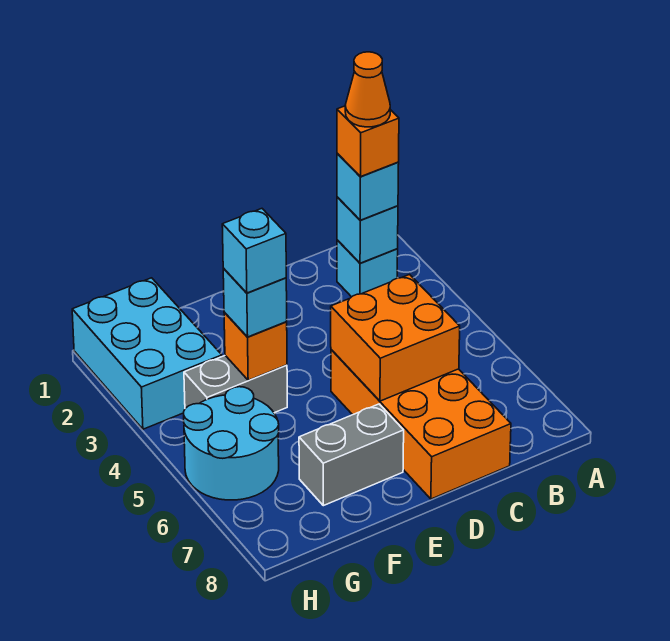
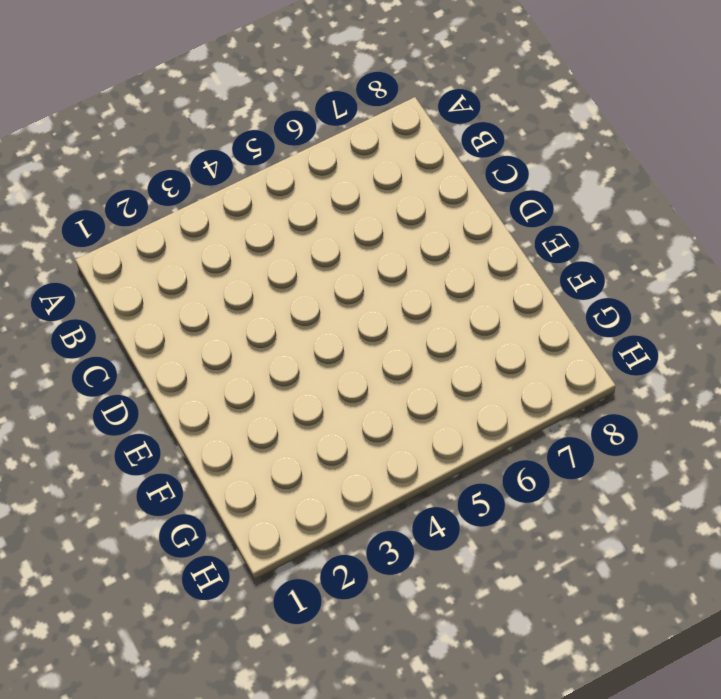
none -> cyan brick B2 level 1
none -> orange brick C5:D8 level 1
none -> grey brick E7:F7 level 1

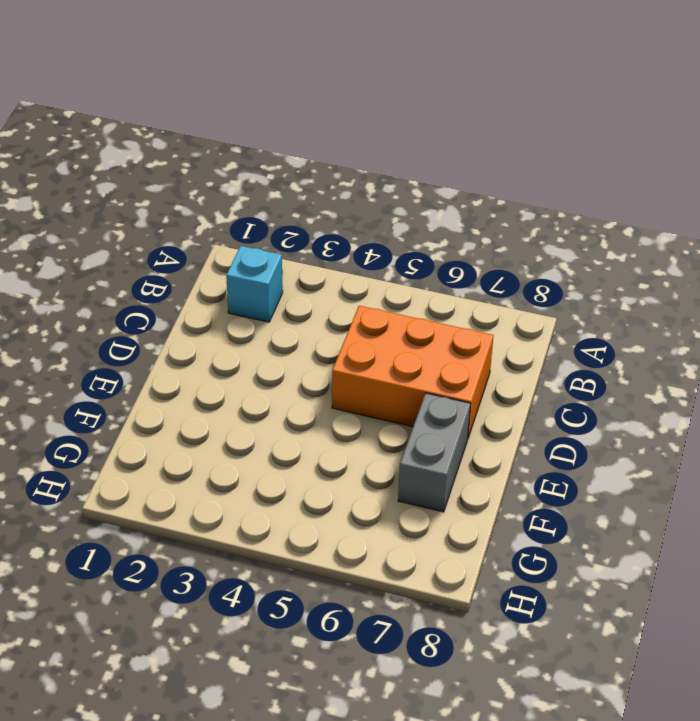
orange brick C5:D7 level 1 -> orange brick C5:D8 level 1
none -> grey brick F4:G4 level 1
none -> cyan brick G1:H3 level 1
none -> cyan round brick G5:H6 level 1

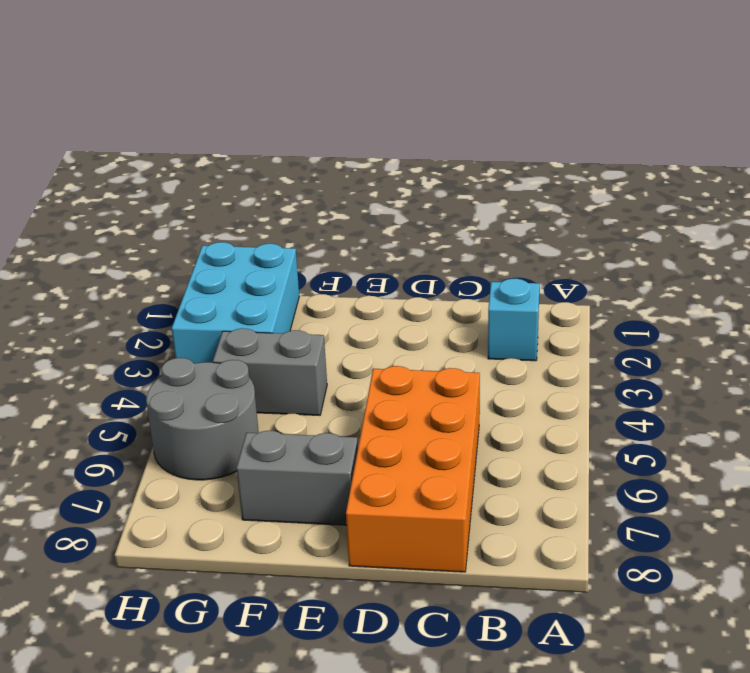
grey round brick G5:H6 level 1 -> cyan round brick G5:H6 level 1
none -> cyan brick B2 level 2
none -> orange brick C5:D6 level 2
none -> orange brick F4 level 2

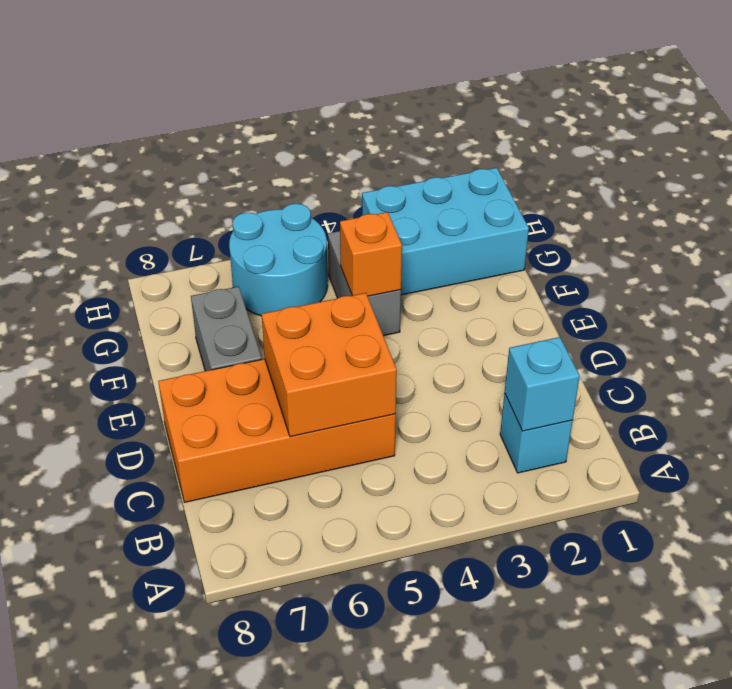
none -> cyan brick B2 level 3
none -> cyan brick F4 level 3
none -> orange brick B2 level 4

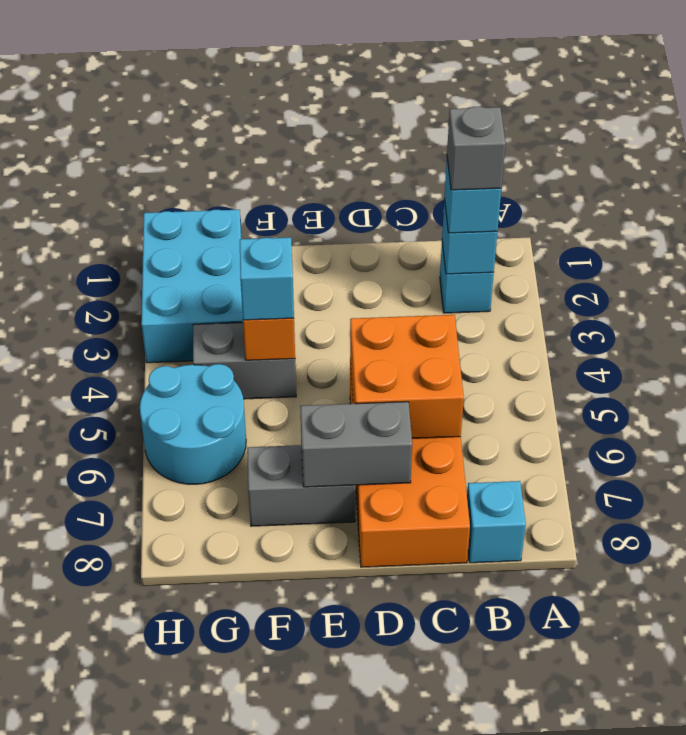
grey brick B2 level 4 -> orange brick B2 level 4
cyan brick B8 level 1 -> cyan brick F4 level 4
grey brick D7:E7 level 2 -> none
none -> orange cone B2 level 5

